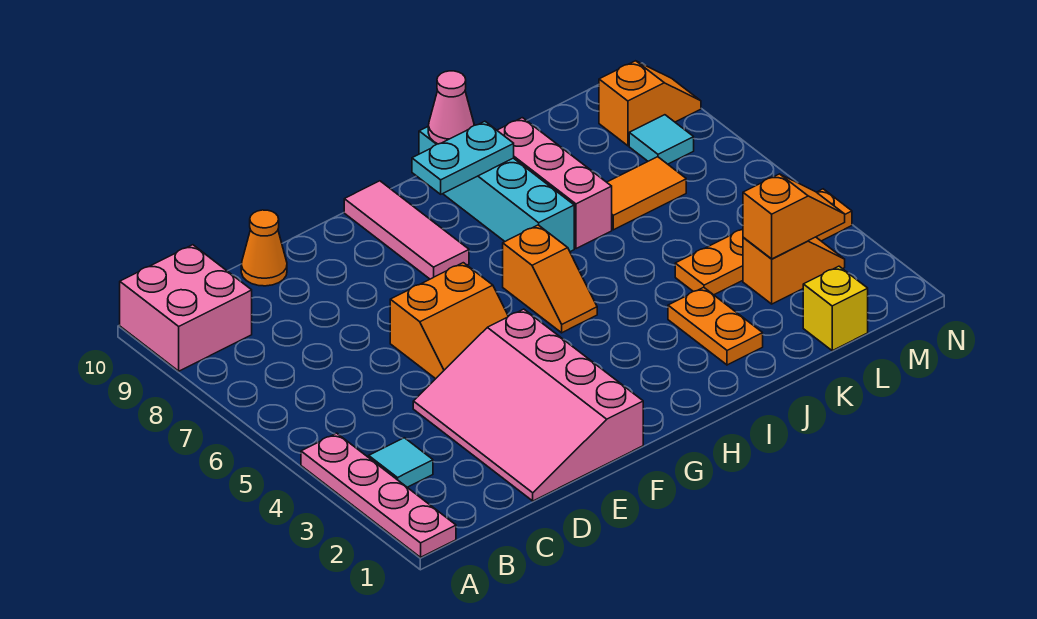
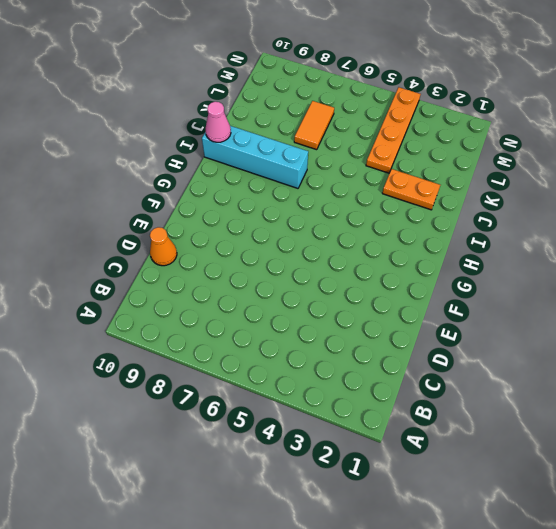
none -> pink plate A1:A4 level 1
none -> pink brick A9:B10 level 1
none -> cyan tile B3 level 1

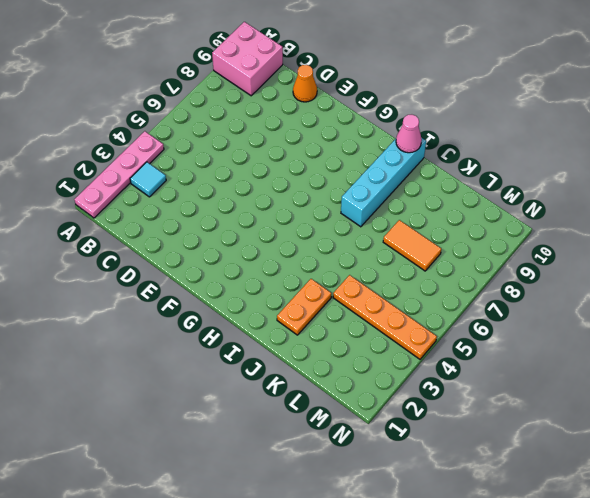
none -> pink slope D1:F4 level 1 top F
none -> orange slope E5:F6 level 1 top 6
none -> pink tile G8:G10 level 1

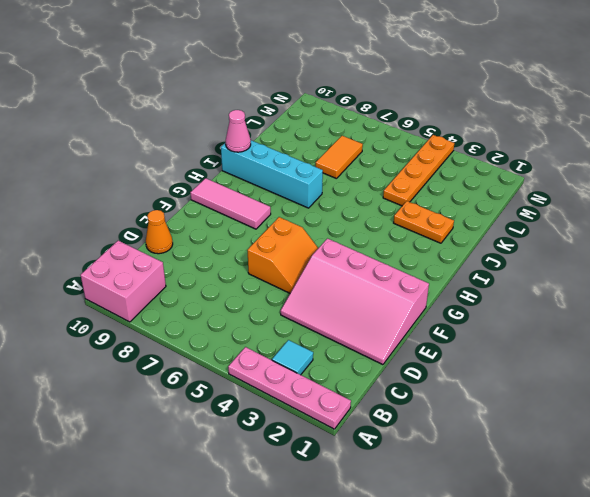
none -> orange slope H5:H6 level 1 top 6
none -> pink brick J7:J9 level 1
none -> yellow brick L1 level 1

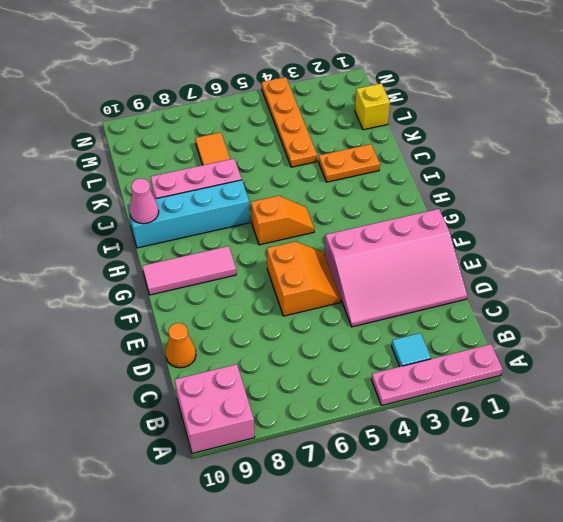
none -> orange slope L3:M3 level 1 top L
none -> cyan tile M8 level 1
none -> orange slope M9:N9 level 1 top M

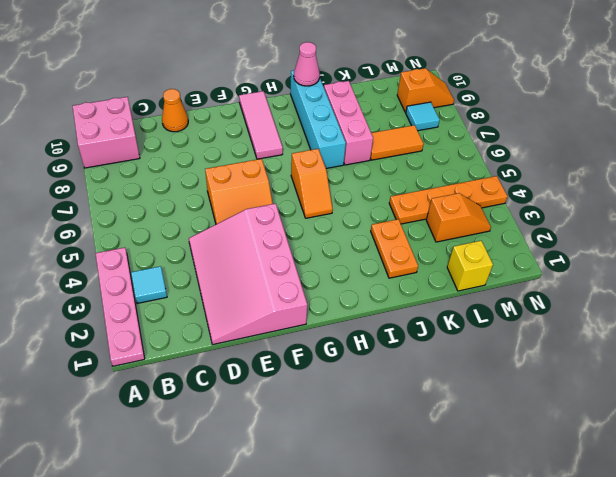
none -> cyan plate H9:I9 level 2
none -> orange slope L3:M3 level 2 top L

